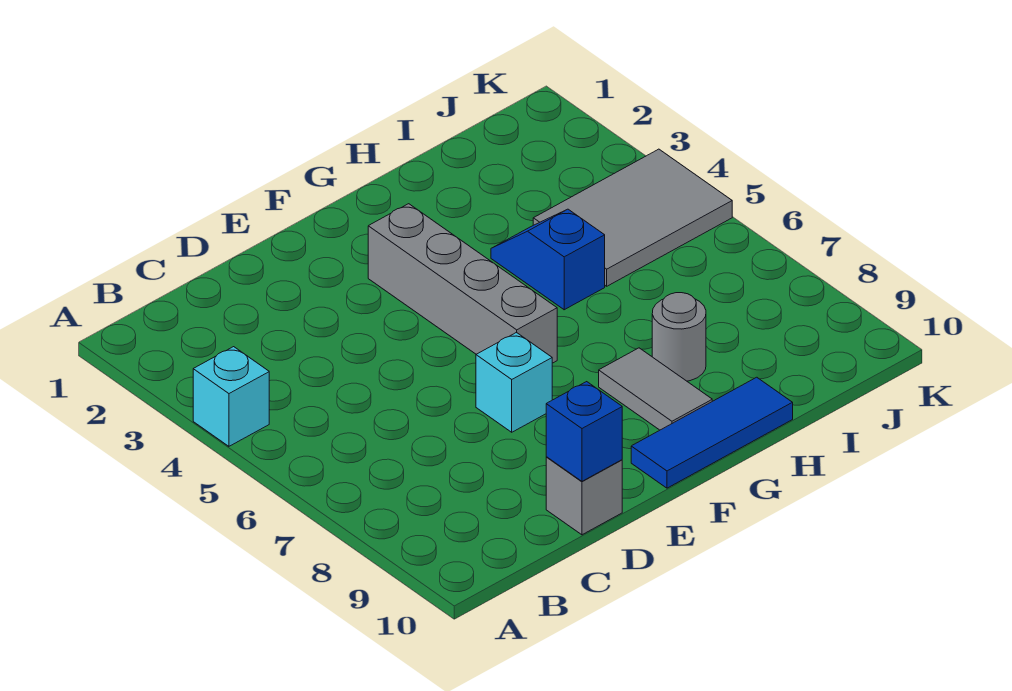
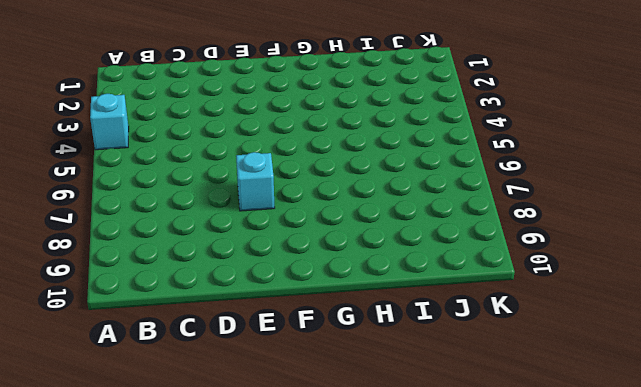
none -> grey brick D10 level 1
none -> grey brick F3:F6 level 1

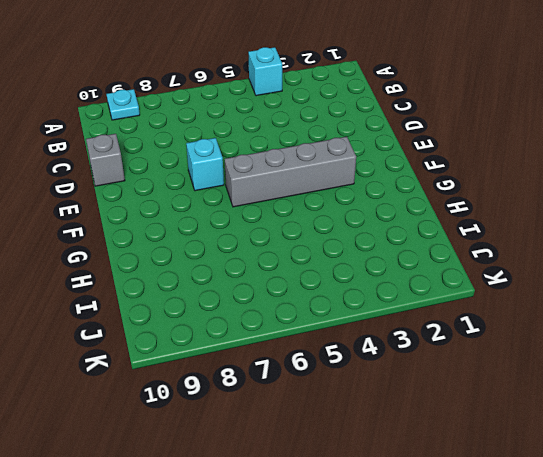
cyan plate A9 level 1 -> none
none -> blue tile F10:H10 level 1
none -> grey tile G8:G9 level 1

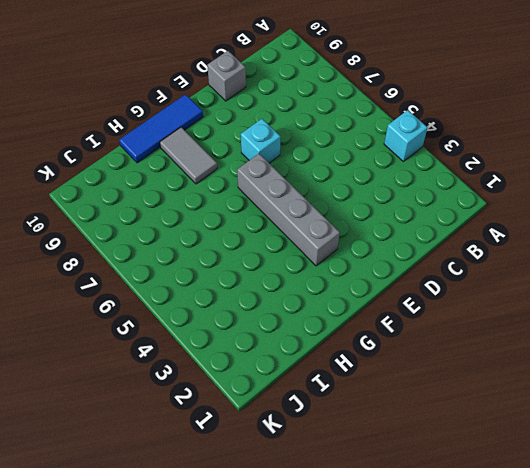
none -> blue slope H4:H5 level 1 top 5
none -> grey round brick H8 level 1

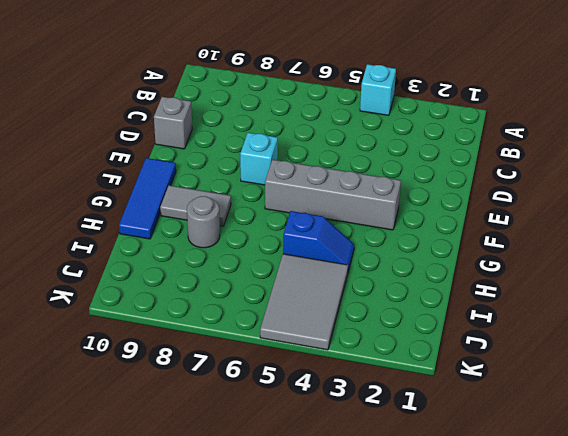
none -> blue brick D10 level 2

